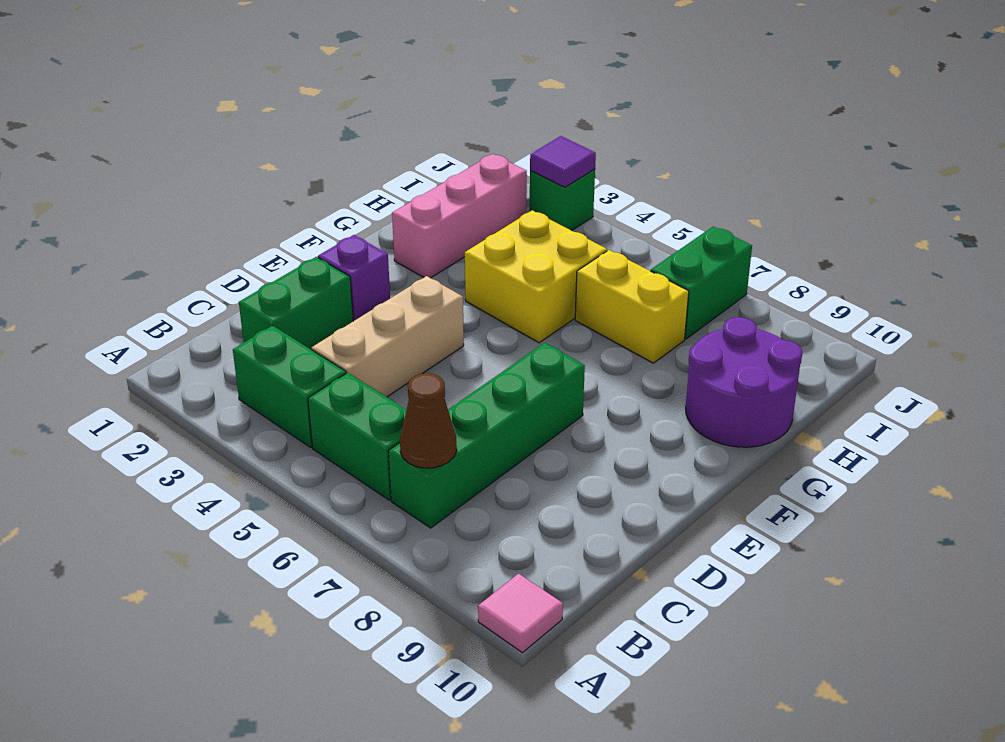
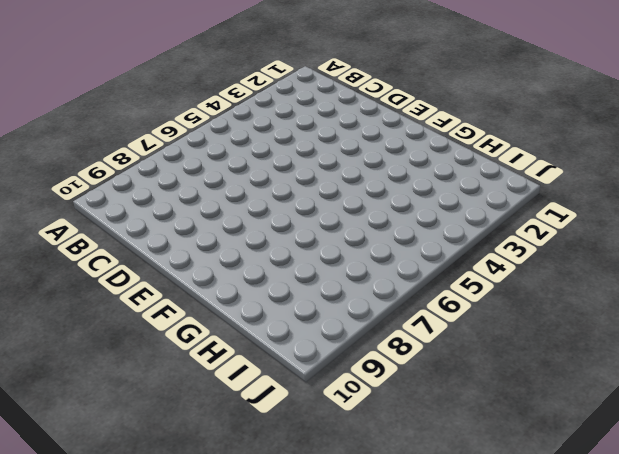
none -> pink tile A10 level 1
none -> green brick B3:B4 level 1
none -> green brick B5:B6 level 1

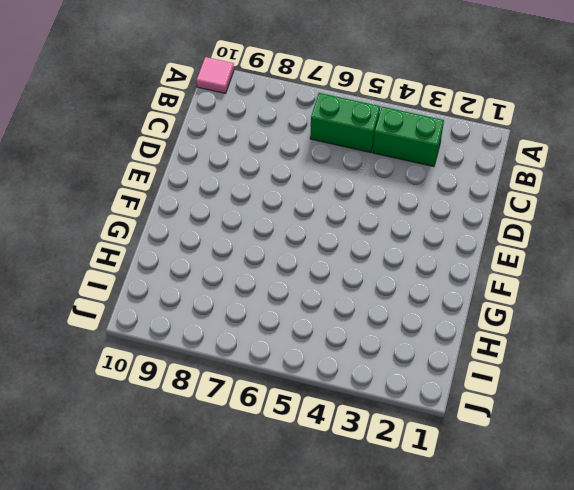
none -> green brick B7:E7 level 1
none -> green brick C2:D2 level 1
none -> tan brick C4:E4 level 1

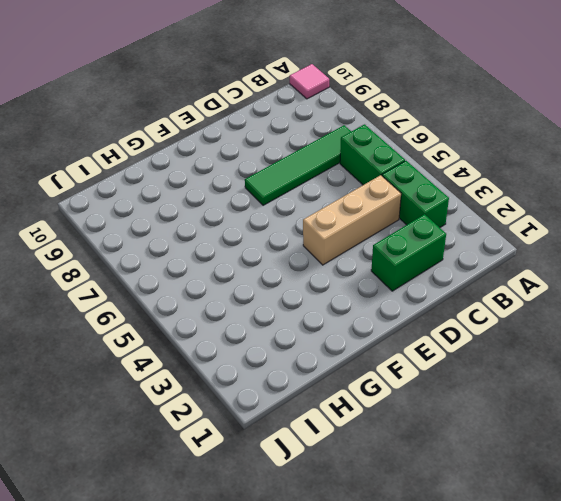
green tile B7:E7 level 1 -> green brick B7:E7 level 1
none -> purple brick E2 level 1
none -> pink brick G2:I2 level 1
none -> yellow brick G4:H5 level 1

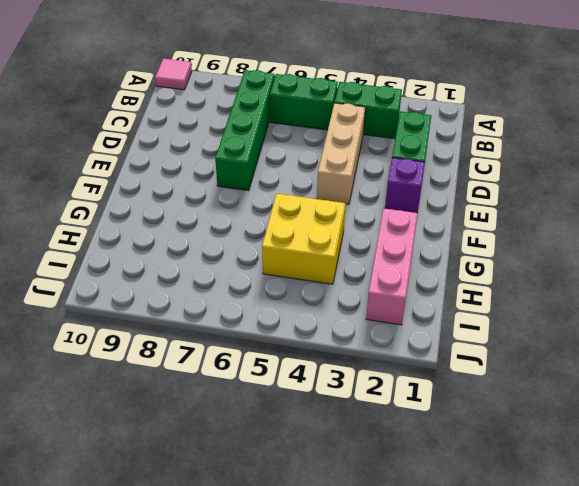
none -> purple round brick G9:H10 level 1
none -> yellow brick H6:H7 level 1
none -> green brick I7:J7 level 1

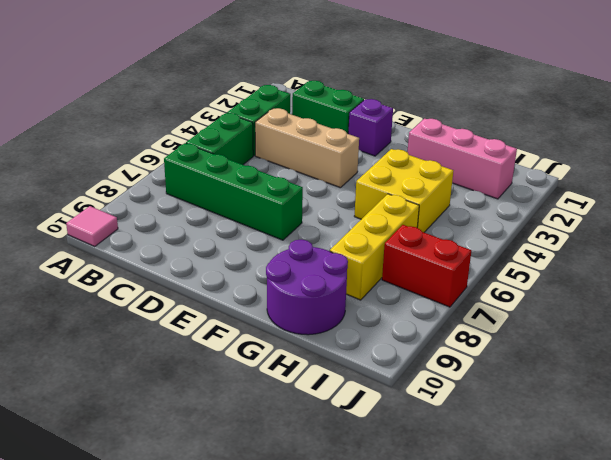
yellow brick H6:H8 level 1 -> yellow brick H6:H7 level 1
red brick I7:J7 level 1 -> green brick I7:J7 level 1
none -> green brick J3 level 1
none -> brown cone B7 level 2
none -> purple tile J3 level 2

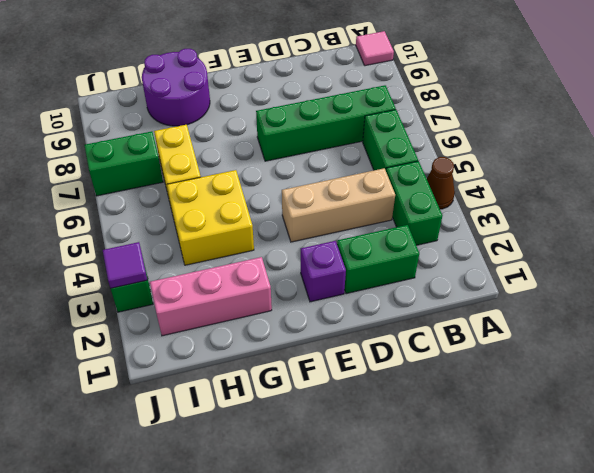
brown cone A4 level 1 -> brown cone B7 level 2

